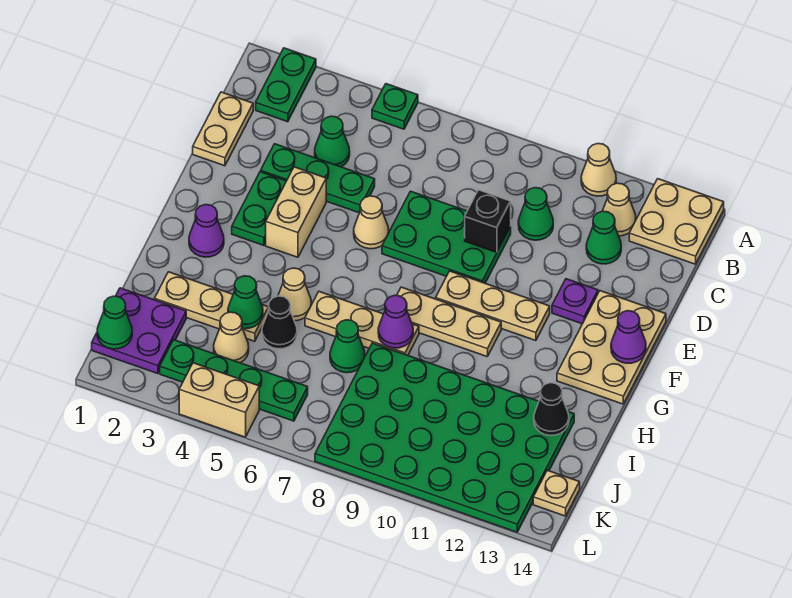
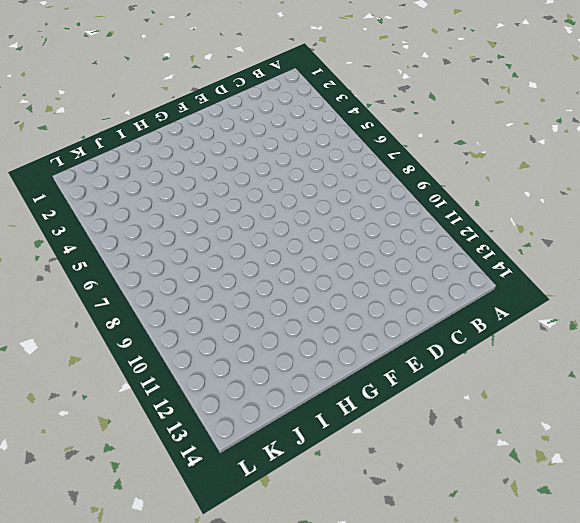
none -> green plate A2:B2 level 1
none -> green plate A5 level 1
none -> tan cone A11 level 1
none -> tan plate A13:B14 level 1

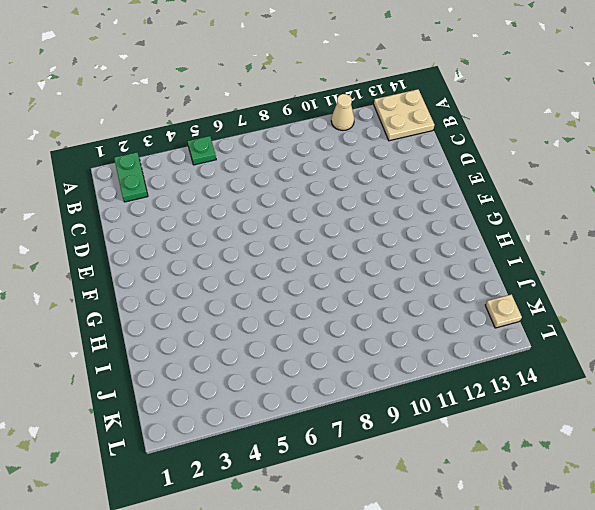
none -> tan cone B12 level 1
none -> tan plate C1:D1 level 1
none -> green cone C4 level 1
none -> green cone C10 level 1

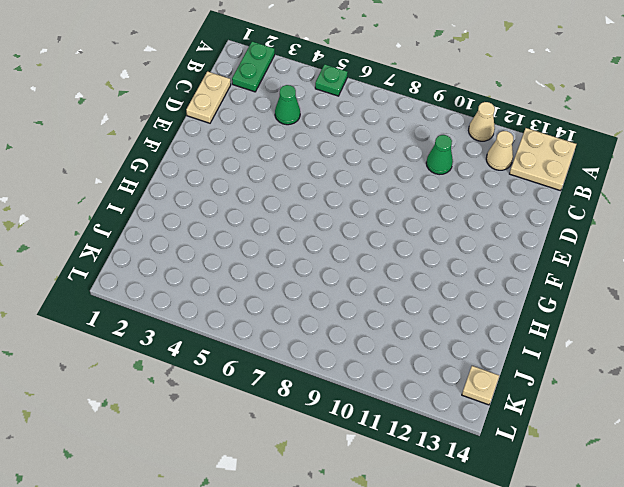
none -> green cone C12 level 1
none -> green plate D3:D5 level 1
none -> green plate D7:E9 level 1
none -> green plate E3:F3 level 1

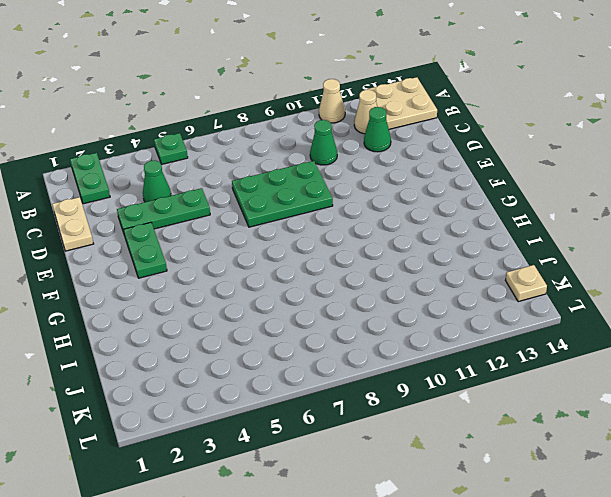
none -> tan brick E4:F4 level 1
none -> tan cone E6 level 1
none -> purple plate E12 level 1
none -> tan plate E13:G14 level 1

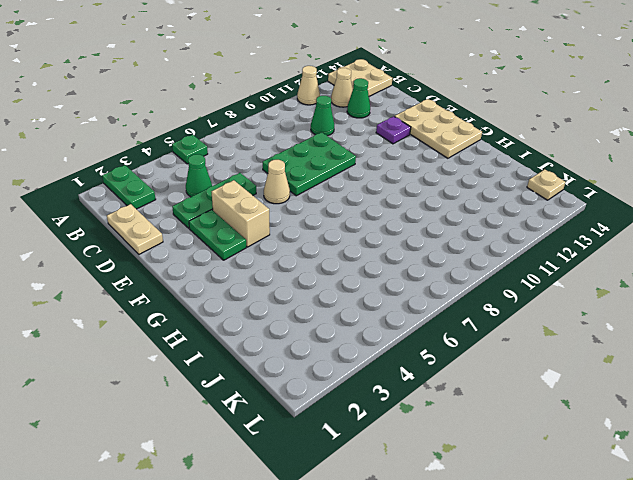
none -> tan plate F9:F11 level 1
none -> purple cone G2 level 1
none -> tan plate G8:G10 level 1
none -> tan cone H5 level 1

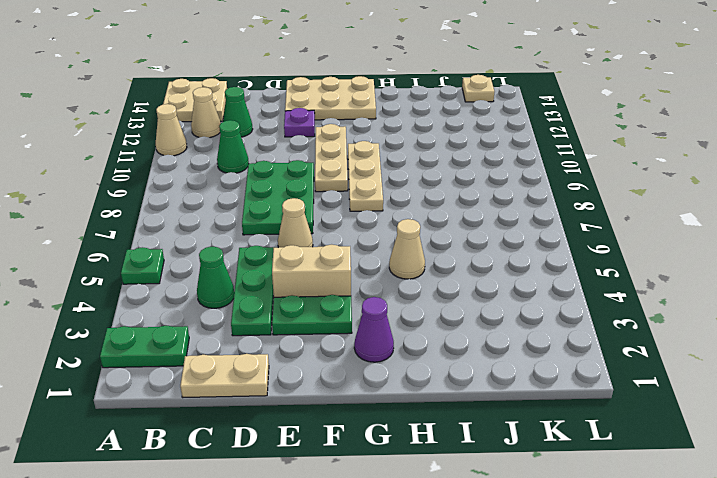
none -> tan plate H6:H8 level 1
none -> tan plate I2:I4 level 1
none -> black cone I5 level 1
none -> green cone I7 level 1

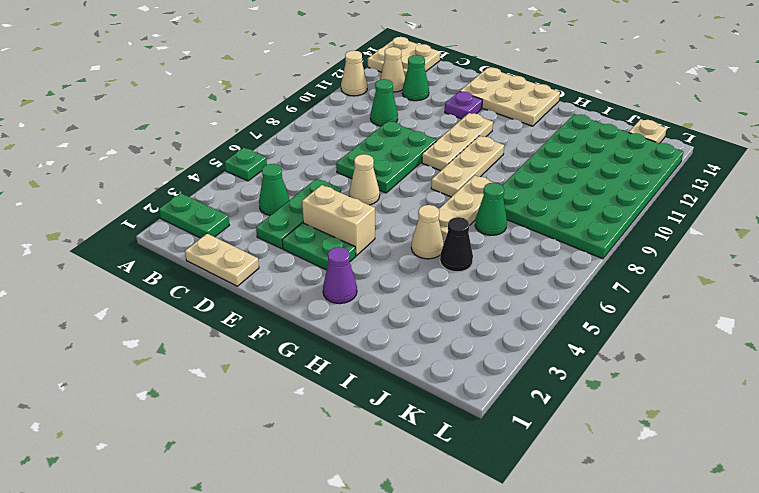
none -> tan plate I2:I4 level 1
none -> purple plate J1:K2 level 1
none -> tan cone J4 level 1
none -> green plate K3:K6 level 1

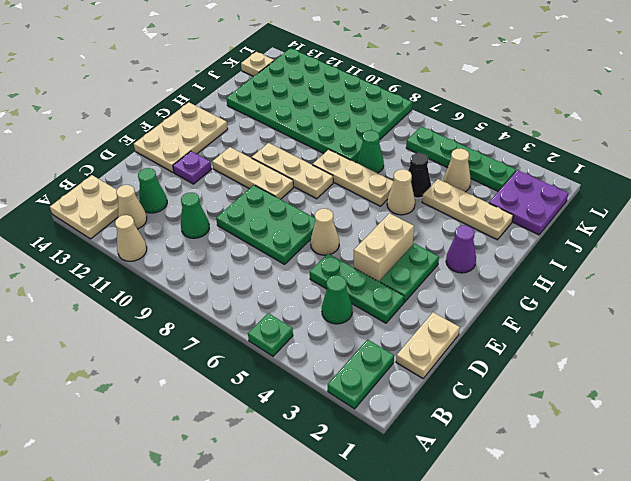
none -> tan brick L4:L5 level 1
none -> black brick D9 level 2
none -> purple cone F14 level 2
none -> purple cone H8 level 2

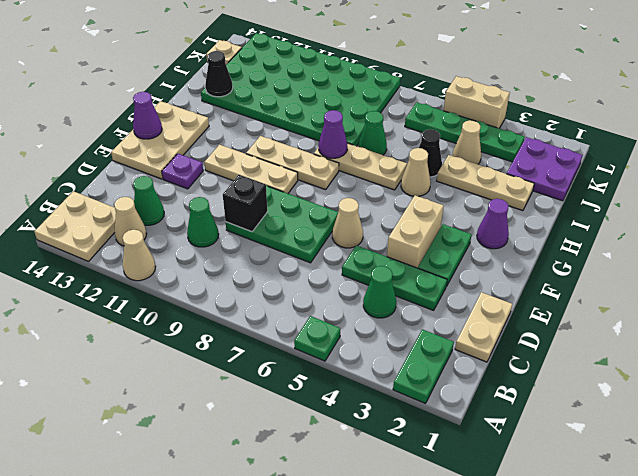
none -> green cone I4 level 2
none -> green cone K1 level 2

